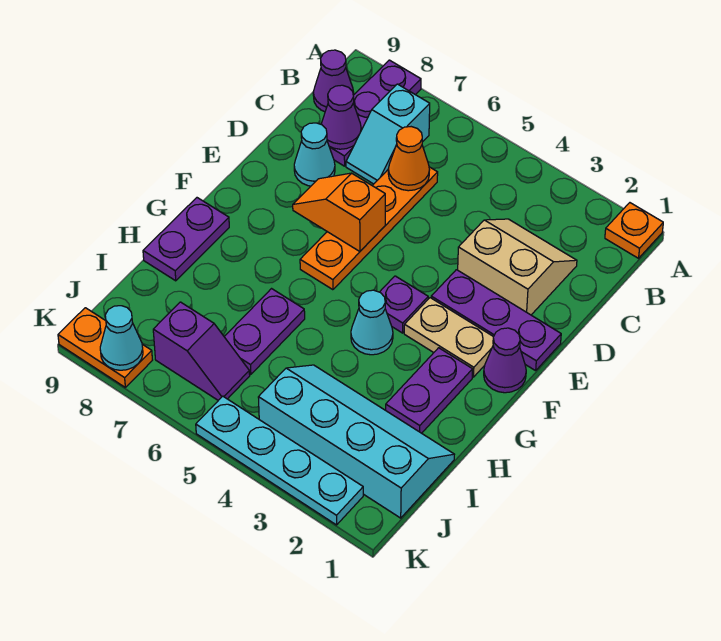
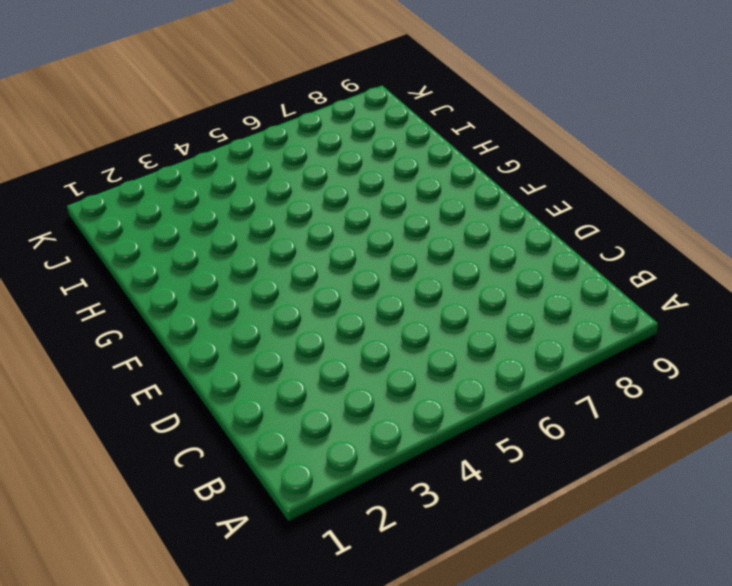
none -> orange plate A1 level 1
none -> purple plate A8:C8 level 1
none -> cyan slope B7:C7 level 1 top B

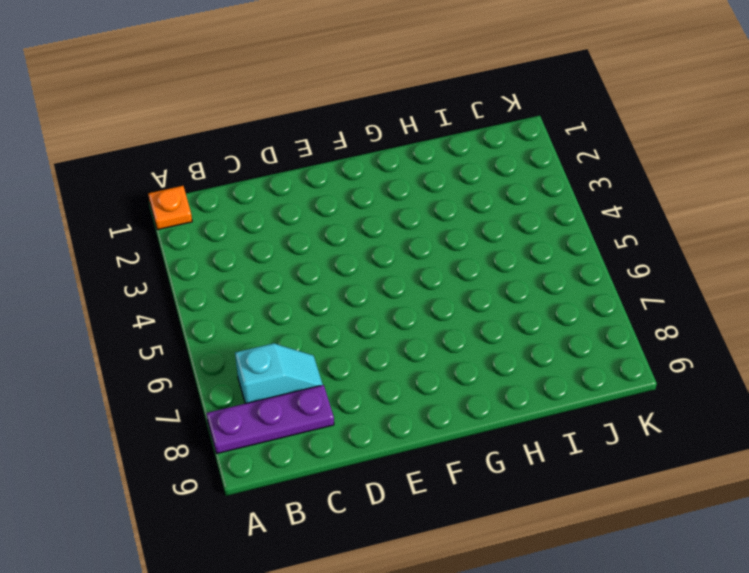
none -> purple cone B9 level 1
none -> tan slope C2:D3 level 1 top D
none -> orange plate C6:F6 level 1

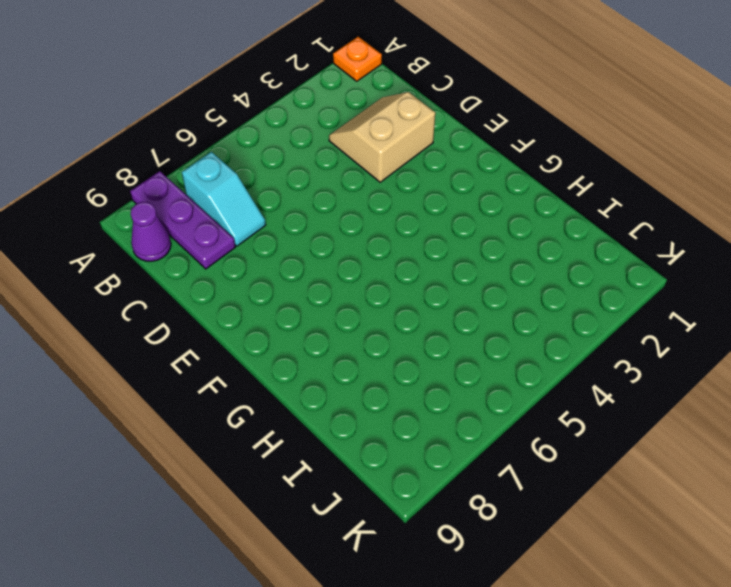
none -> orange plate C6:F6 level 1
none -> cyan cone D8 level 1
none -> purple plate E1:E3 level 1

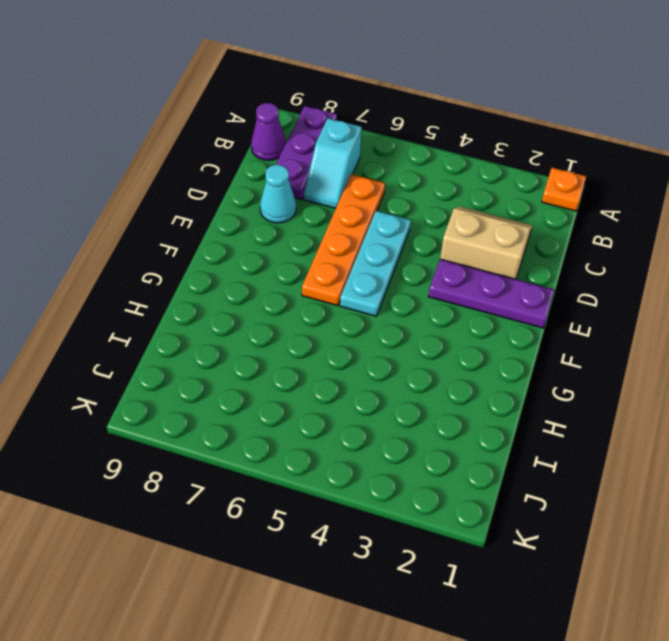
cyan plate D5:F5 level 1 -> none
none -> purple cone F1 level 1
none -> tan plate F2:F3 level 1
none -> purple plate F4 level 1

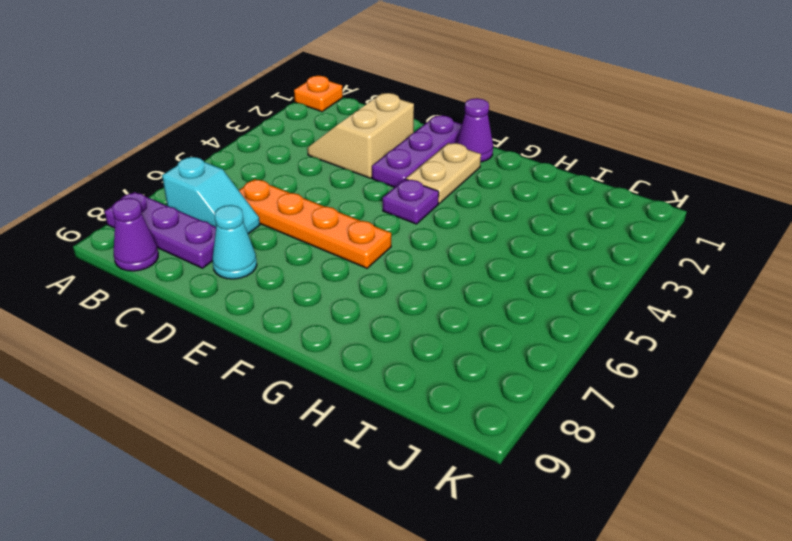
none -> purple plate G2:H2 level 1
none -> cyan cone G4 level 1
none -> purple plate G9:H9 level 1

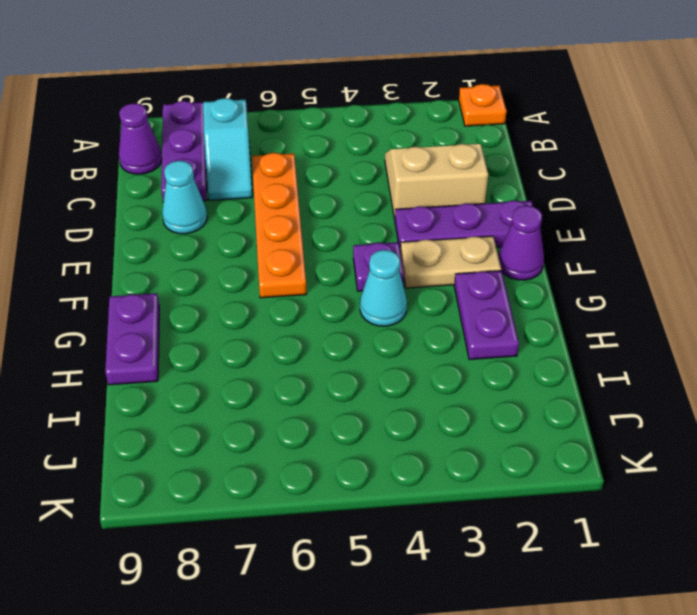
none -> purple plate H6:I6 level 1
none -> cyan slope I1:J4 level 1 top J
none -> purple slope J6:J7 level 1 top 7

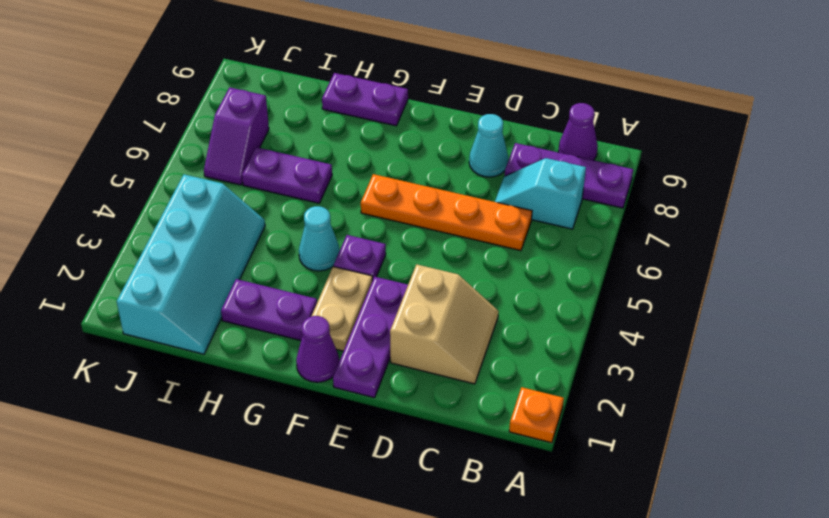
none -> cyan plate K2:K5 level 1
none -> orange plate K8:K9 level 1
none -> orange cone C6 level 2

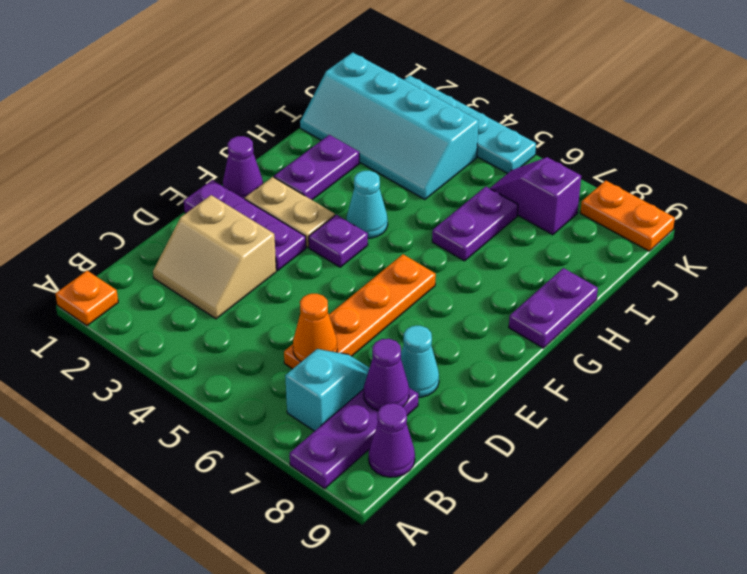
none -> orange slope E6:E7 level 2 top 6
none -> cyan cone K8 level 2

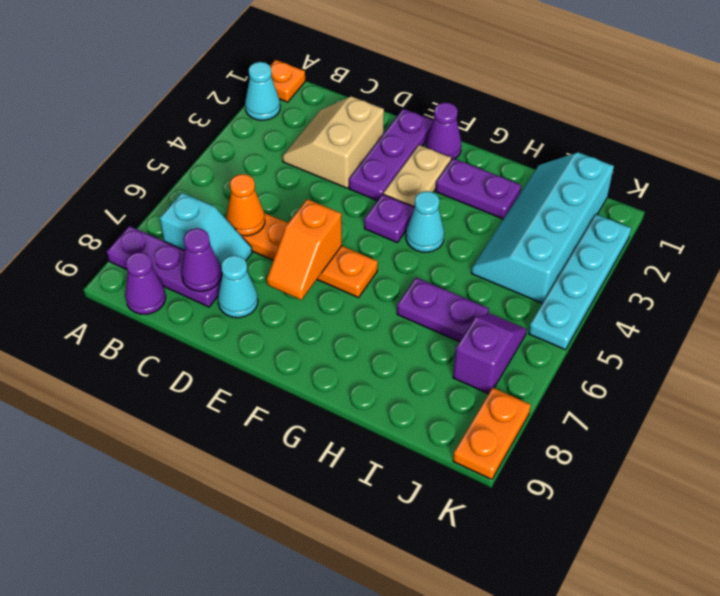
cyan cone A2 level 1 -> cyan cone K8 level 2
none -> purple plate G9:H9 level 1

